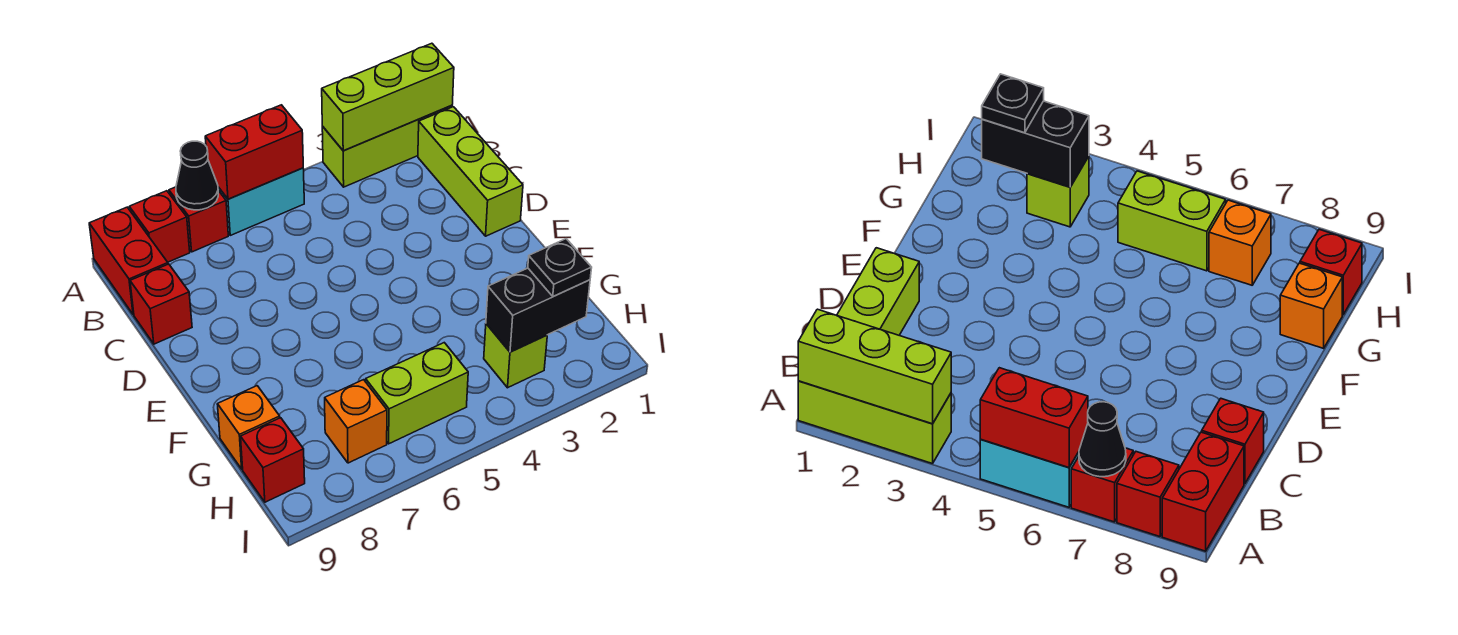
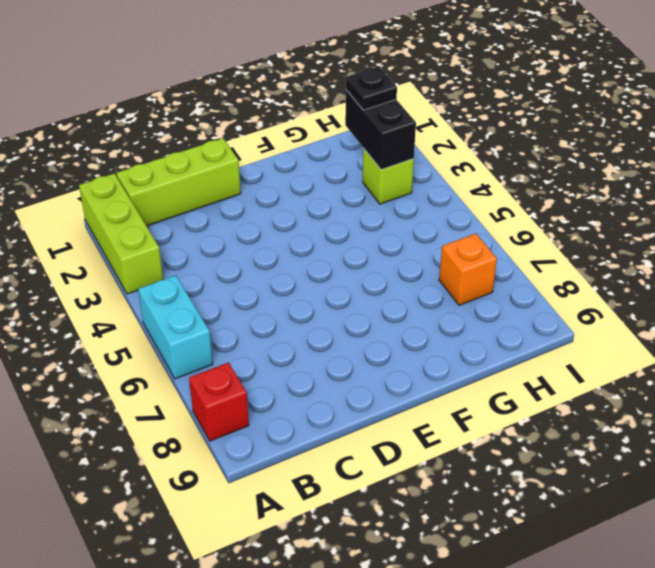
none -> red brick A7 level 1
none -> red brick A9:B9 level 1
none -> red brick C9 level 1

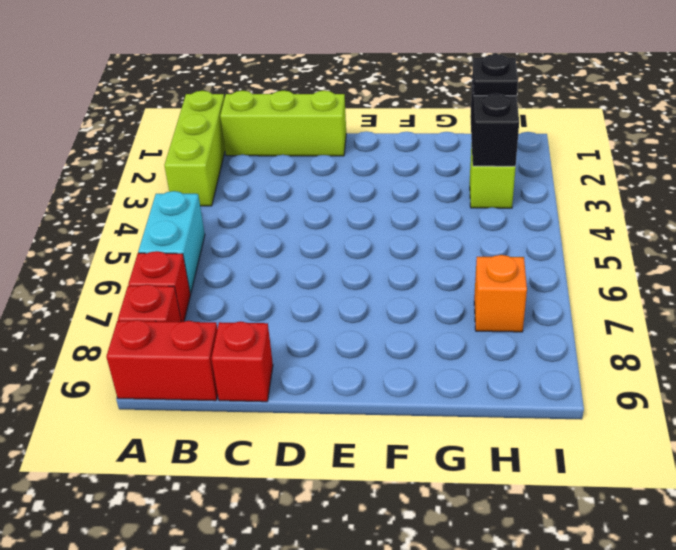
none -> orange brick G9 level 1
none -> lime brick H5:H6 level 1
none -> red brick H9 level 1

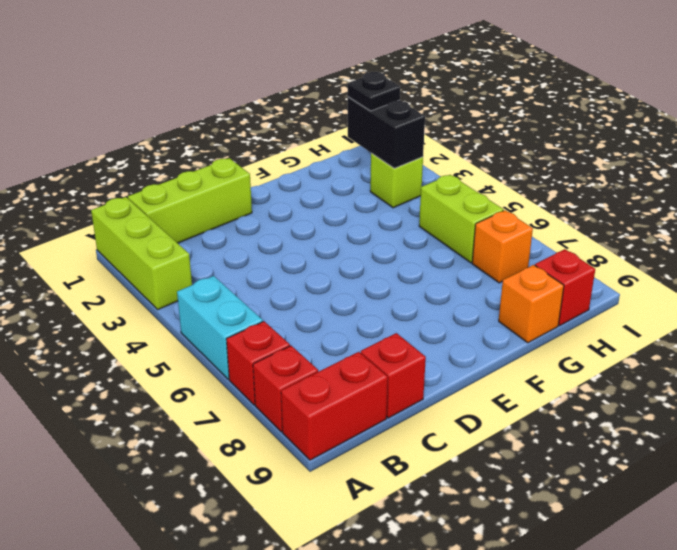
none -> lime brick A1:A3 level 2
none -> red brick A5:A6 level 2
none -> black cone A7 level 2

